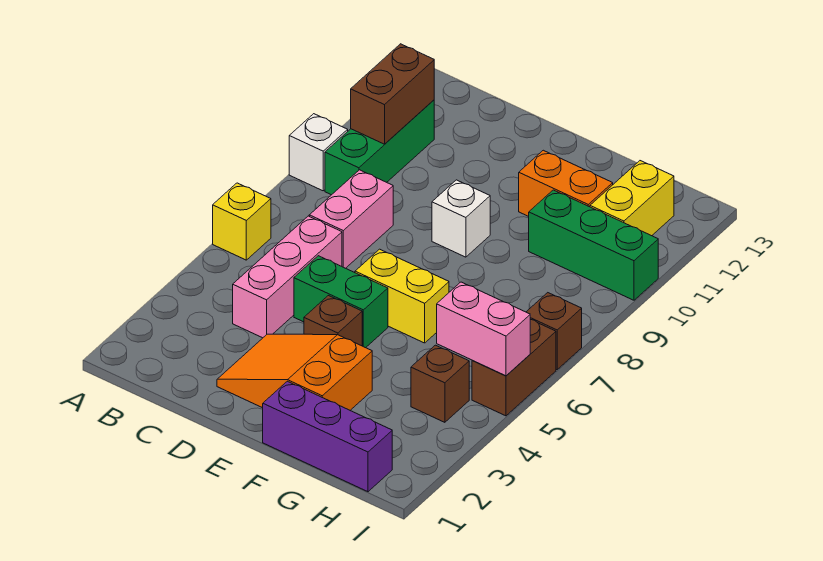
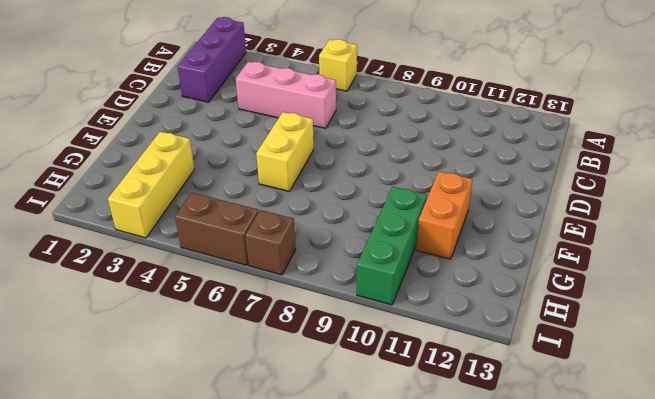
purple brick A2:C2 level 1 -> purple brick F1:H1 level 1
yellow brick G3:I3 level 1 -> none
none -> white brick A9 level 1
none -> green brick B9:B11 level 1
none -> pink brick C7:C8 level 1

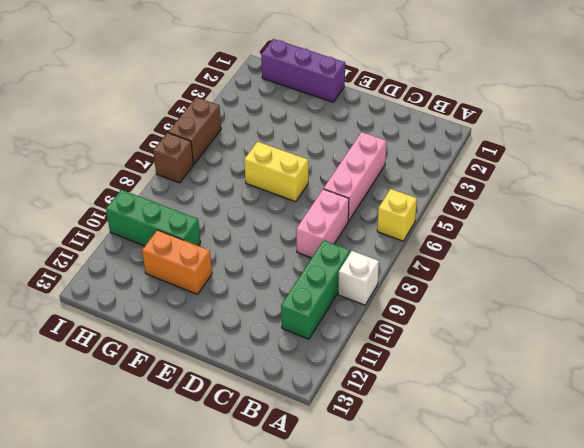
none -> orange slope D2:F3 level 1 top F
none -> green brick D5:E5 level 1
none -> brown brick E4 level 1

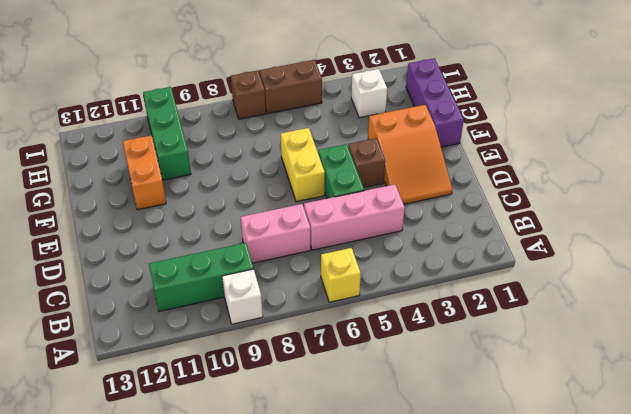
white brick H3 level 1 -> white brick E9 level 1
none -> brown brick H4 level 1
none -> yellow brick H11:H12 level 1
none -> brown brick B10:B11 level 2

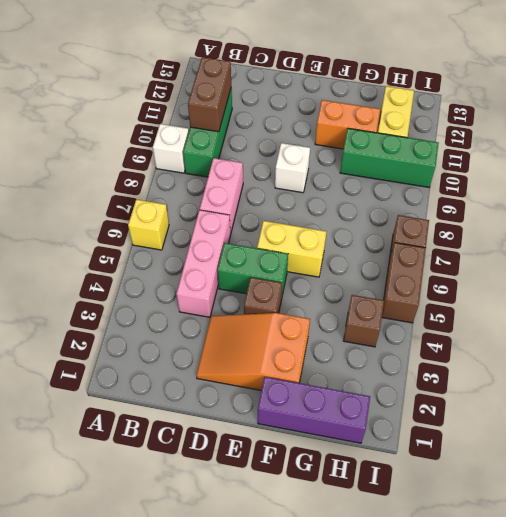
none -> pink brick H5:I5 level 2

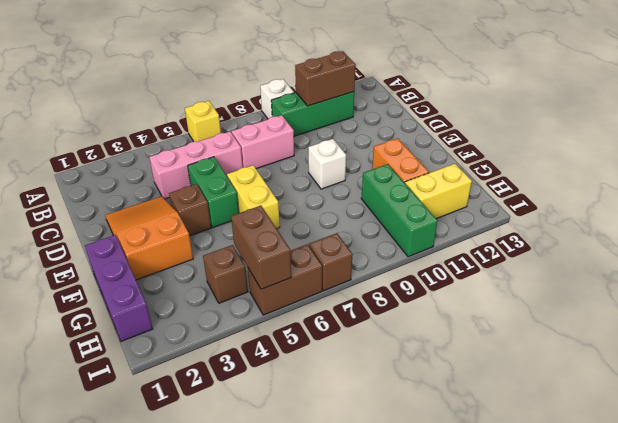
brown brick H5:I5 level 2 -> pink brick H5:I5 level 2

